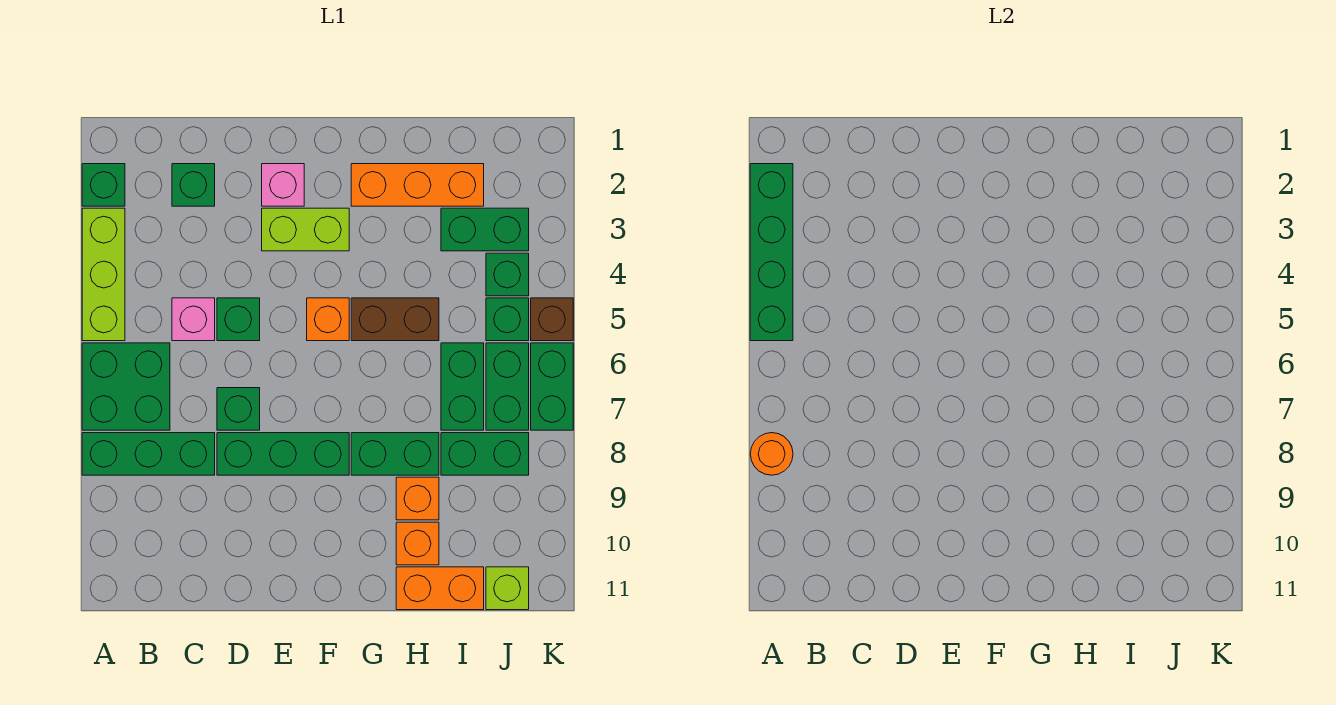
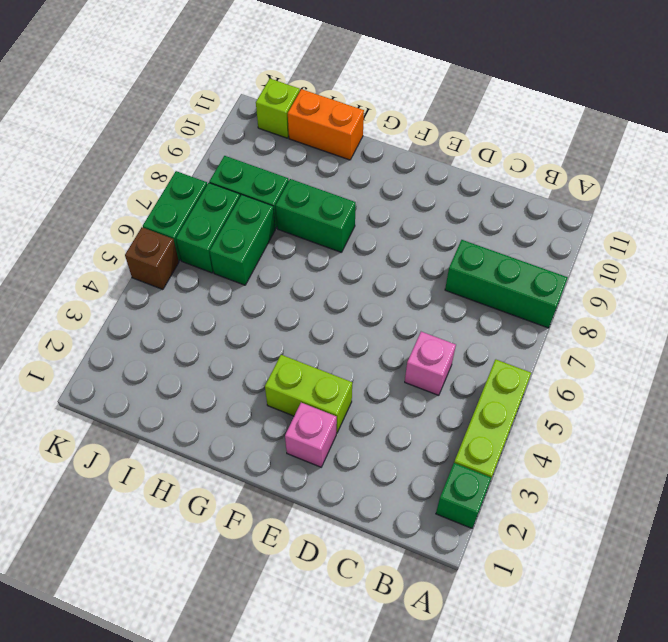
none -> green brick A6:B7 level 1
none -> green brick C2 level 1
none -> green brick D5 level 1

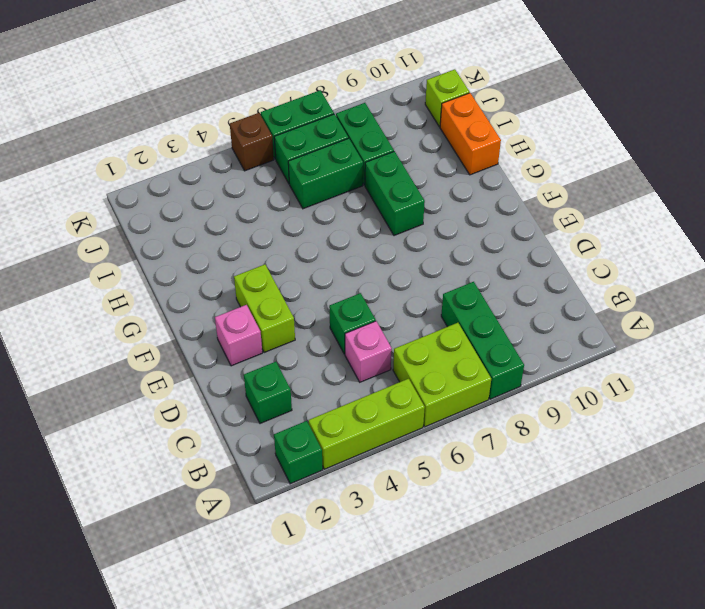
lime brick A6:B7 level 1 -> green brick A6:B7 level 1
none -> green brick D7 level 1
none -> green brick D8:F8 level 1
none -> orange brick F5 level 1

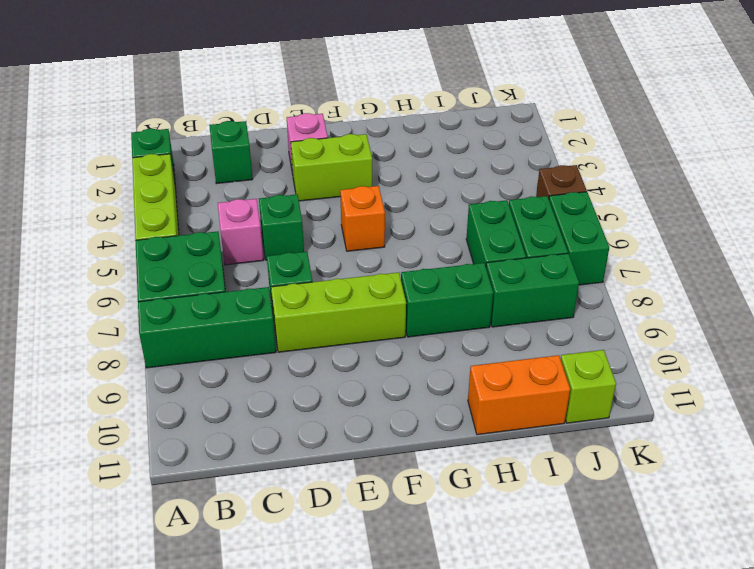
lime brick D8:F8 level 1 -> green brick D8:F8 level 1
none -> orange brick G2:I2 level 1
none -> brown brick G5:H5 level 1
none -> orange brick H9 level 1

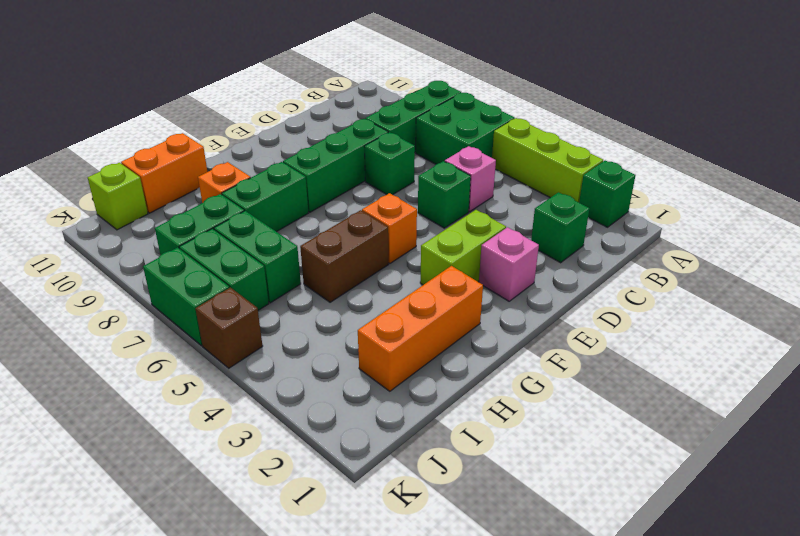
none -> orange brick H10 level 1
none -> green brick I3:J3 level 1
none -> green brick J4 level 1

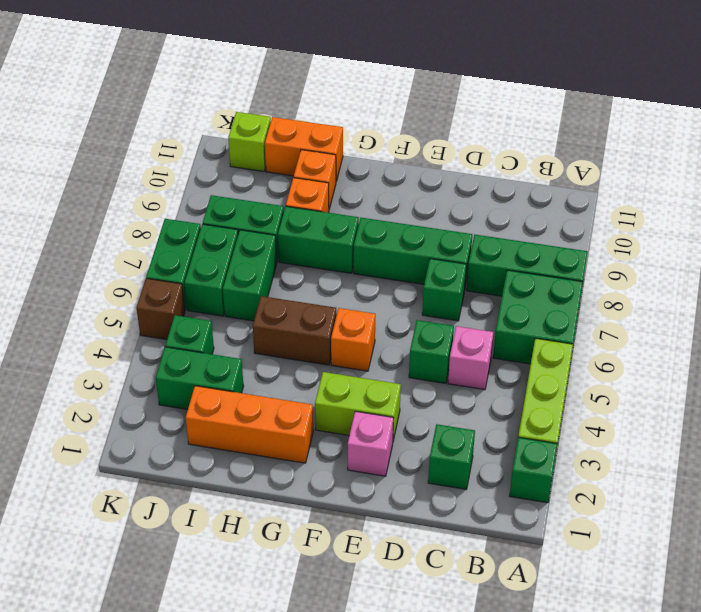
none -> green brick J5 level 1
none -> green brick A2:A5 level 2
none -> orange round brick A8 level 2

